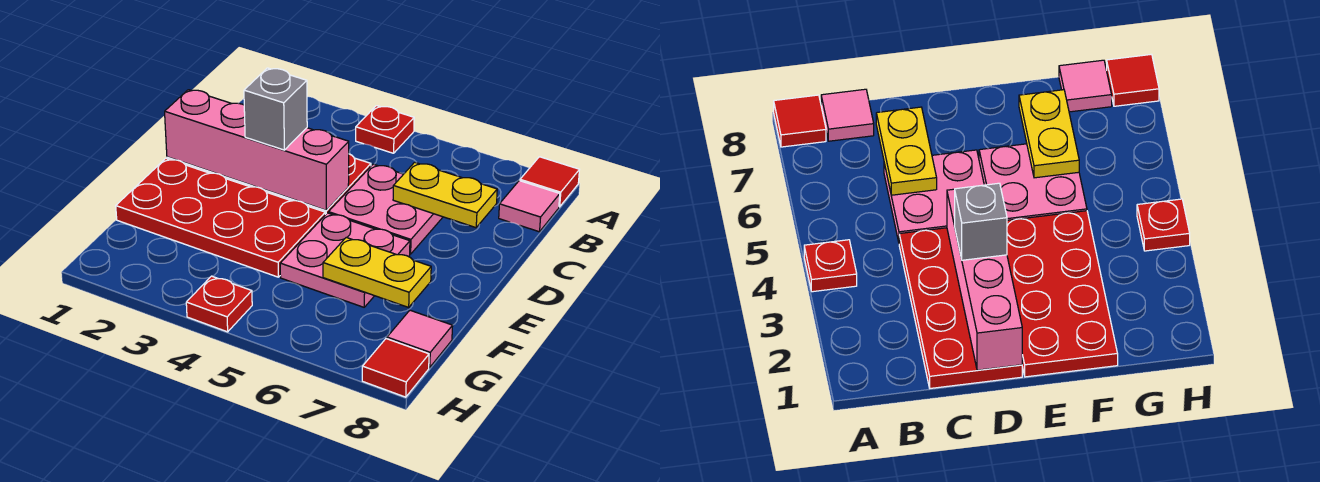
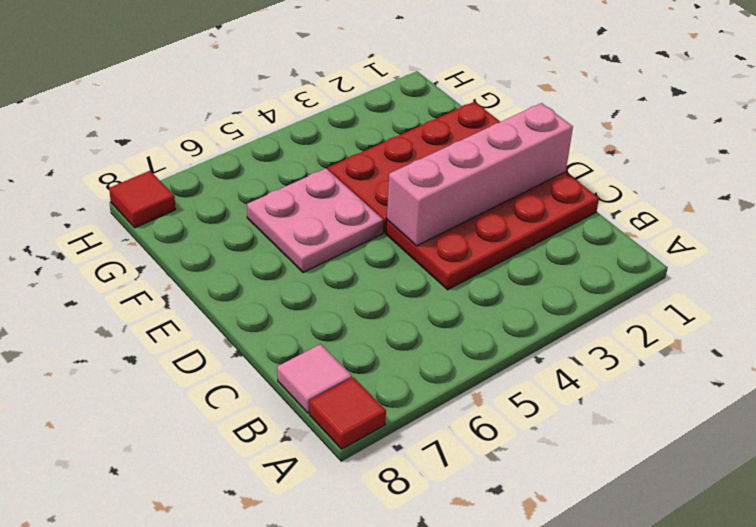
none -> red plate A4 level 1
none -> pink plate C5:D6 level 1
none -> pink tile G8 level 1

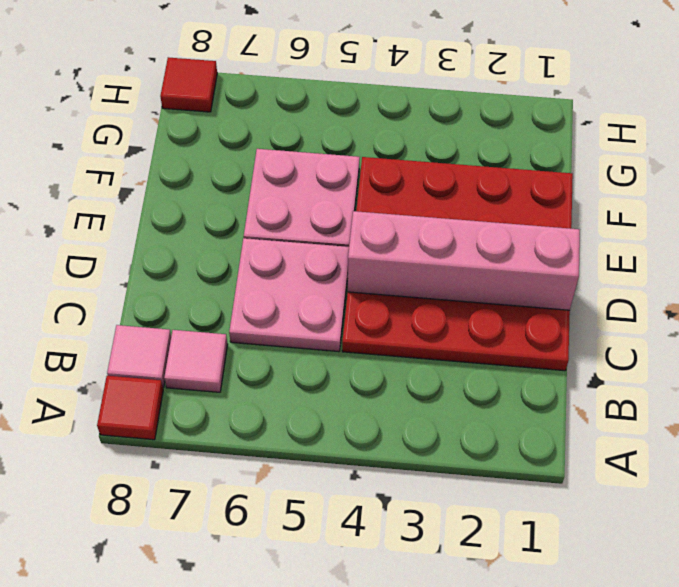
pink tile B7 level 1 -> pink tile G8 level 1
none -> red plate A4 level 1
none -> red plate H4 level 1
none -> yellow plate C6:C7 level 2

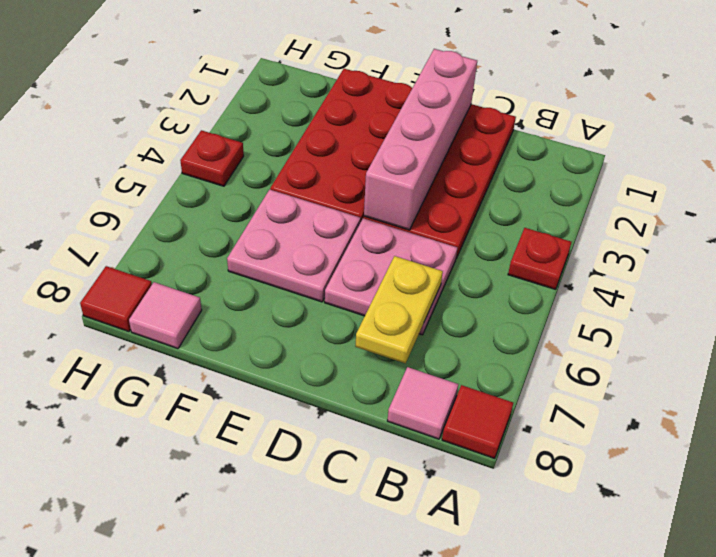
none -> yellow plate F6:F7 level 2
none -> grey brick D3 level 3

